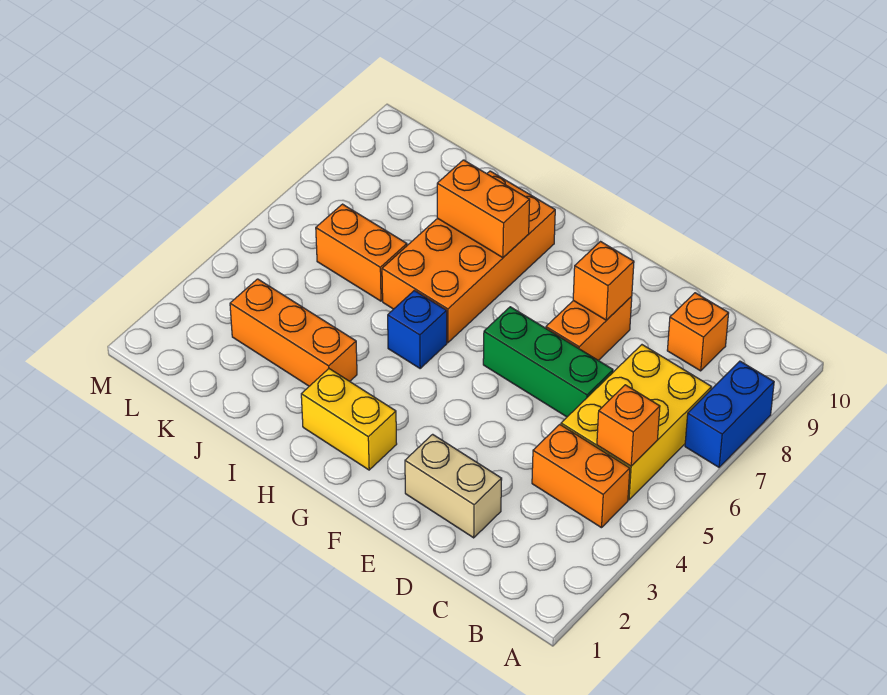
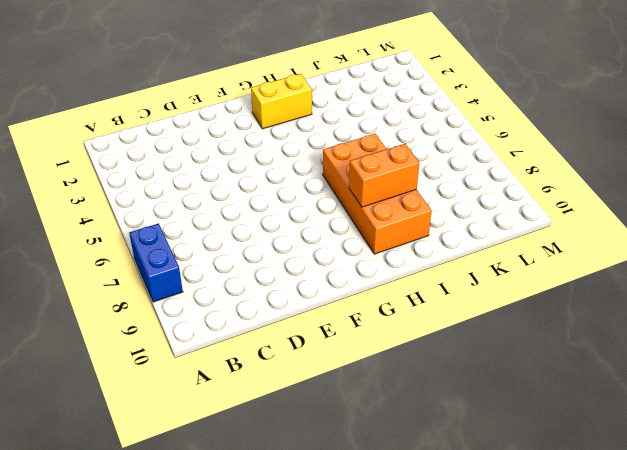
none -> orange brick B4:C4 level 1
none -> yellow brick B5:C7 level 1
none -> orange brick C9 level 1

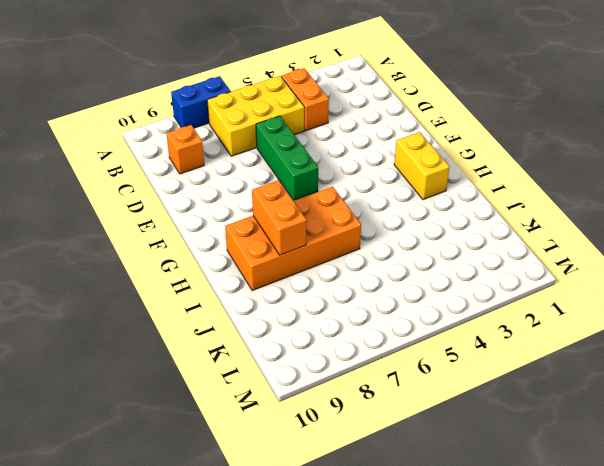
none -> tan brick D2:E2 level 1
none -> orange brick E7:E8 level 1
none -> blue brick H5 level 1

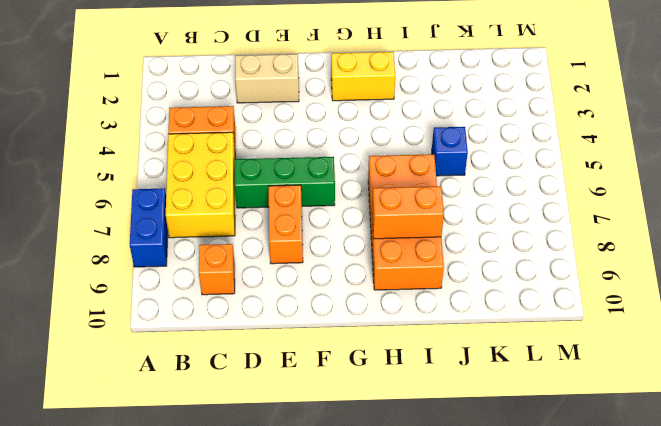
blue brick J5 level 1 -> blue brick H5 level 1
none -> orange brick I3:K3 level 1
none -> orange brick J6:K6 level 1
none -> orange brick B5 level 2

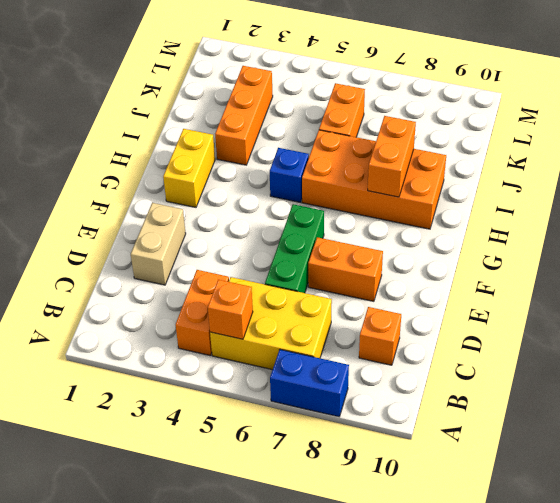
none -> orange brick E8 level 2

